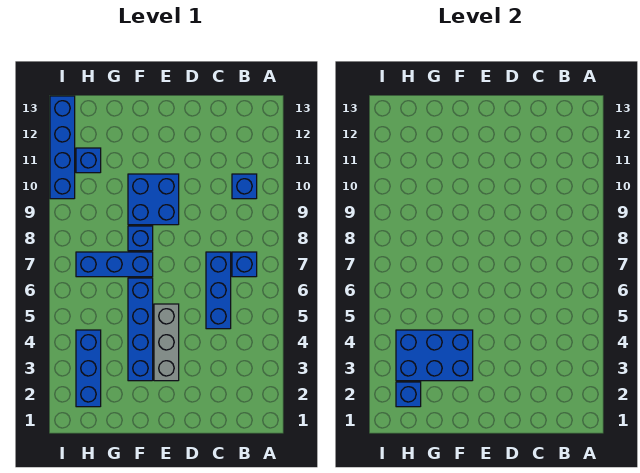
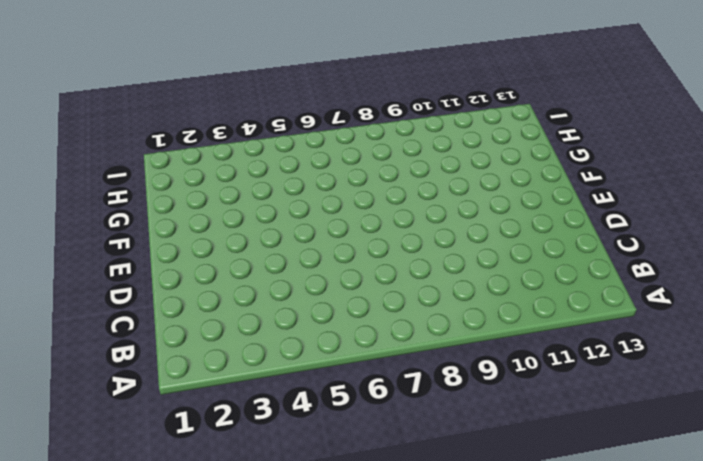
none -> blue brick B7 level 1
none -> blue brick B10 level 1
none -> blue brick C5:C7 level 1

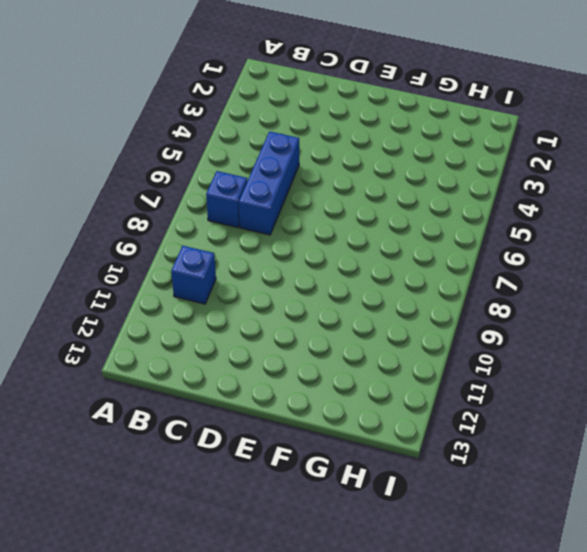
none -> grey brick E3:E5 level 1
none -> blue brick E9:F10 level 1
none -> blue brick F3:F6 level 1

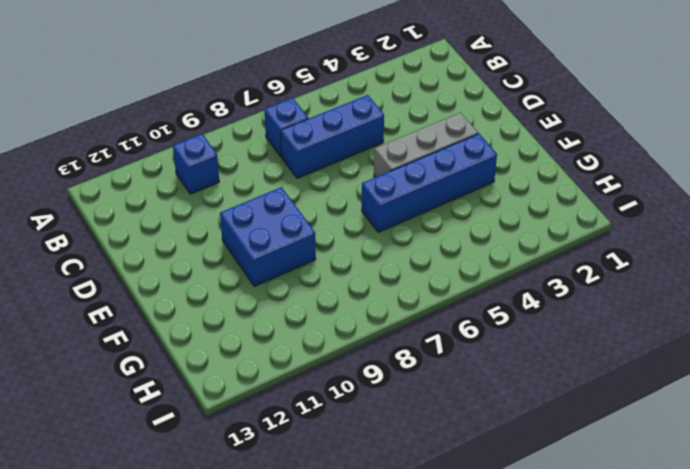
none -> blue brick F7:H7 level 1
none -> blue brick F8 level 1
none -> blue brick H2:H4 level 1

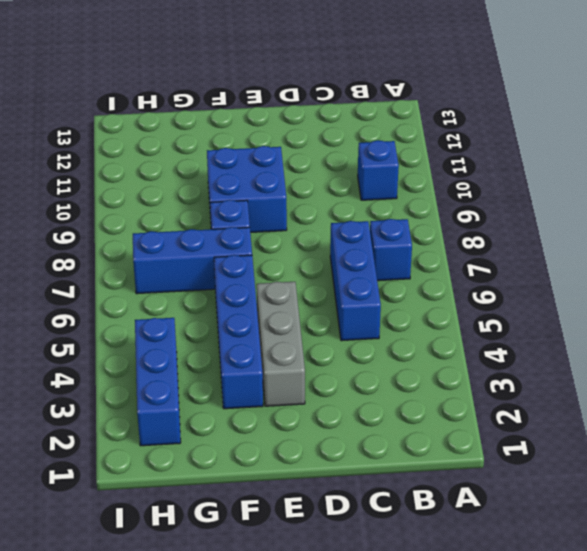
none -> blue brick H11 level 1
none -> blue brick I10:I13 level 1
none -> blue brick F3:H4 level 2

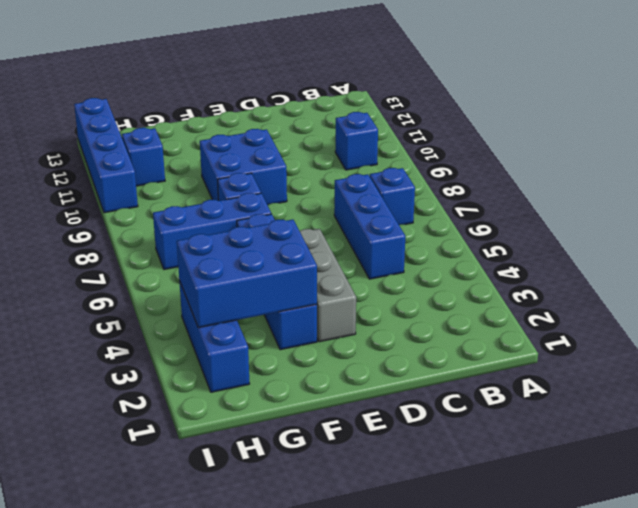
none -> blue brick H2 level 2

